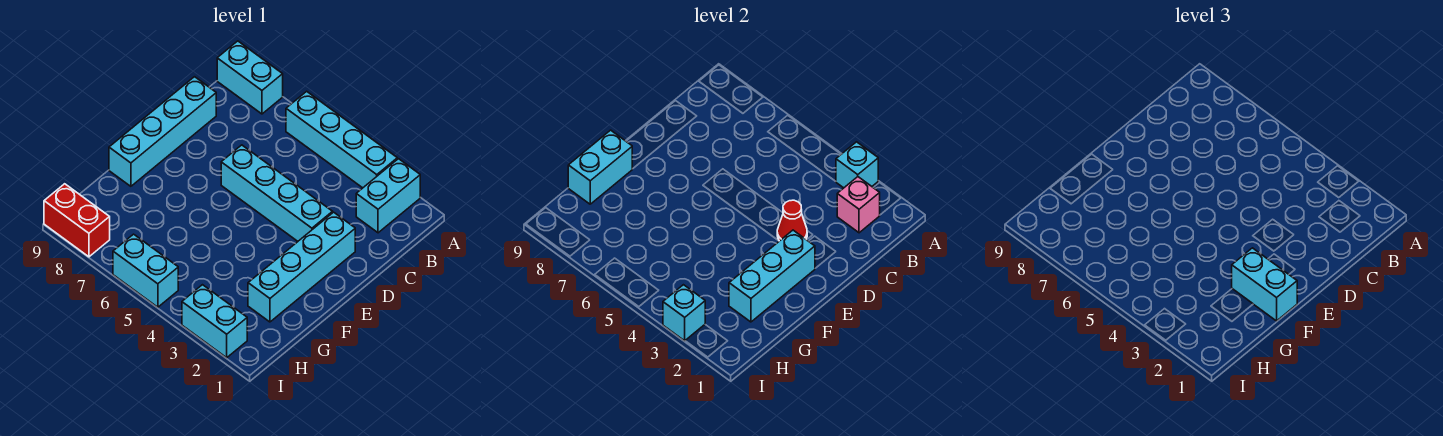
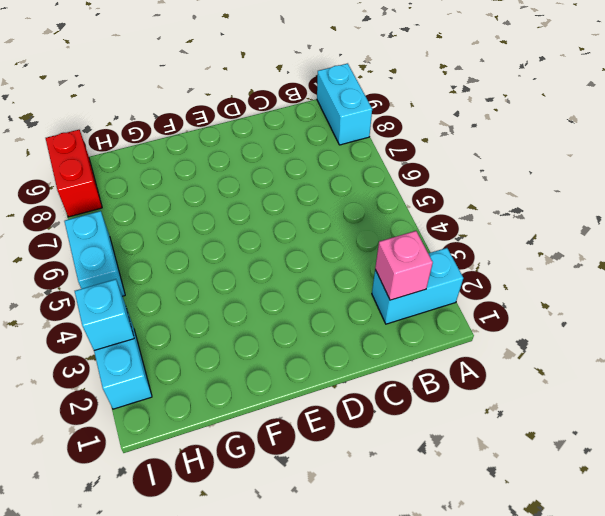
none -> cyan brick A3:A6 level 1
none -> cyan brick C9:F9 level 1
none -> cyan brick D2:G2 level 1

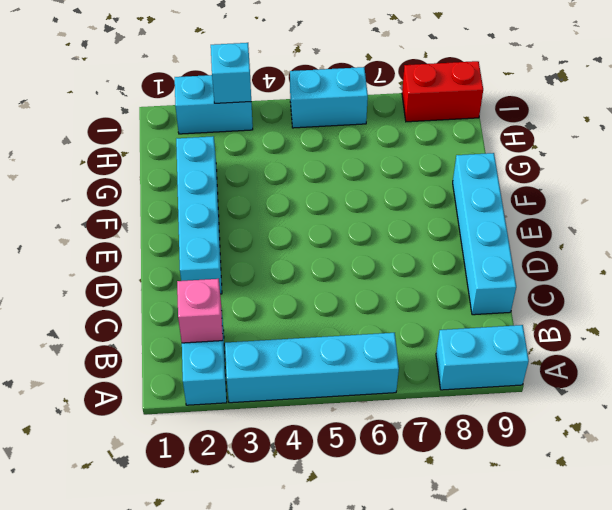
none -> cyan brick D3:D6 level 1
none -> cyan brick A3 level 2
none -> red cone D3 level 2

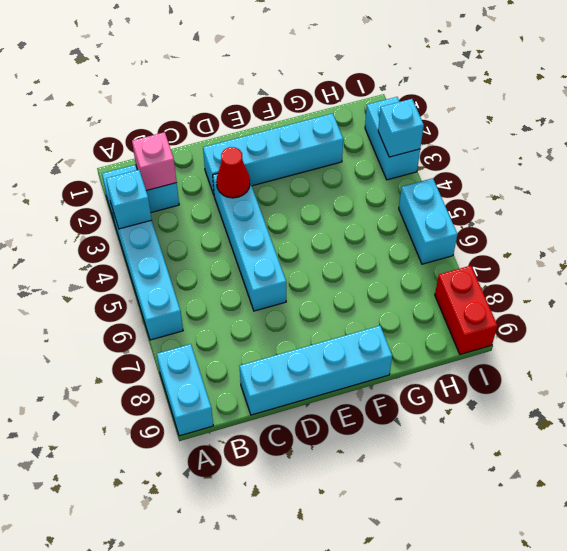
none -> cyan brick E2:G2 level 2
none -> cyan brick F9:G9 level 2
none -> cyan brick F1:F2 level 3

